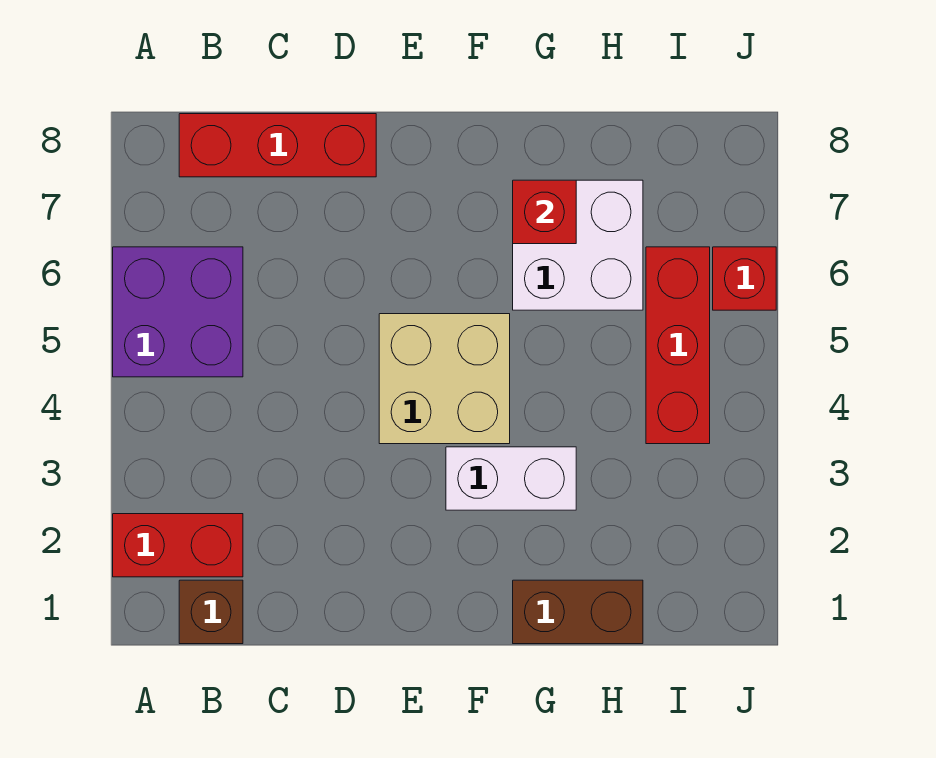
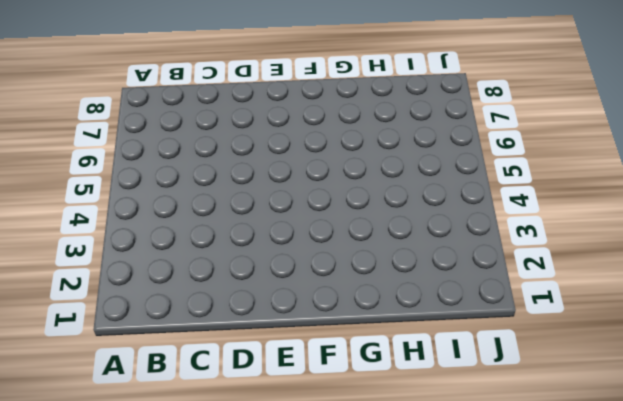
none -> red brick A2:B2 level 1
none -> purple brick A5:B6 level 1

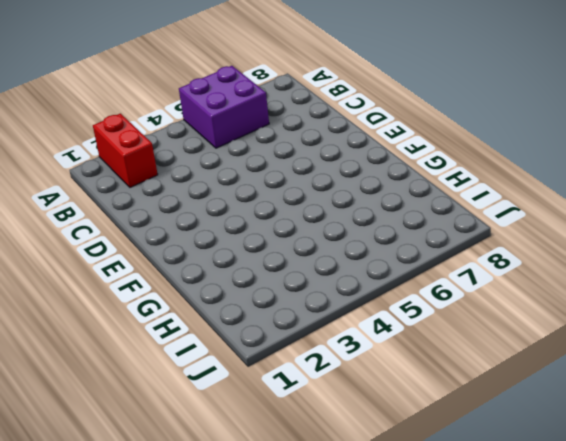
none -> brown brick B1 level 1
none -> red brick B8:D8 level 1

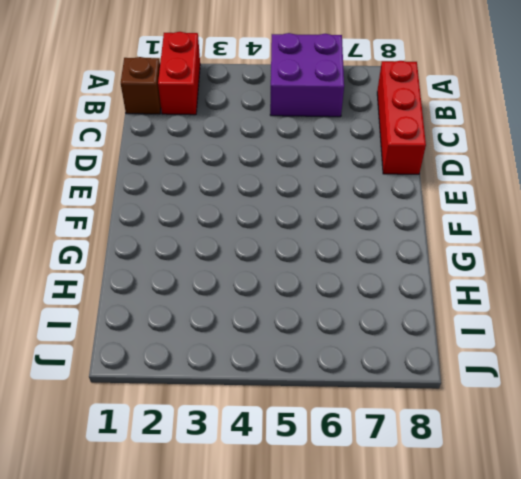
none -> tan brick E4:F5 level 1
none -> white brick F3:G3 level 1

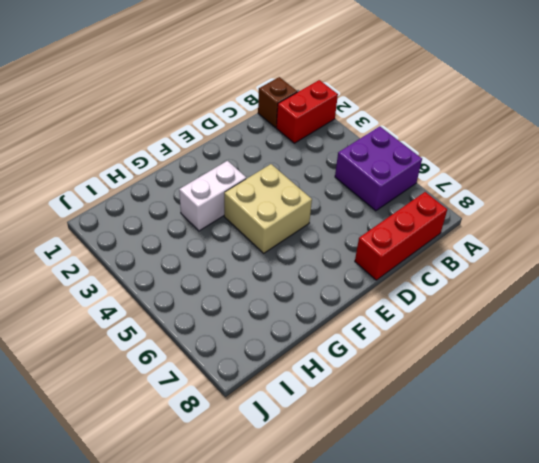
none -> brown brick G1:H1 level 1
none -> white brick G6:H7 level 1

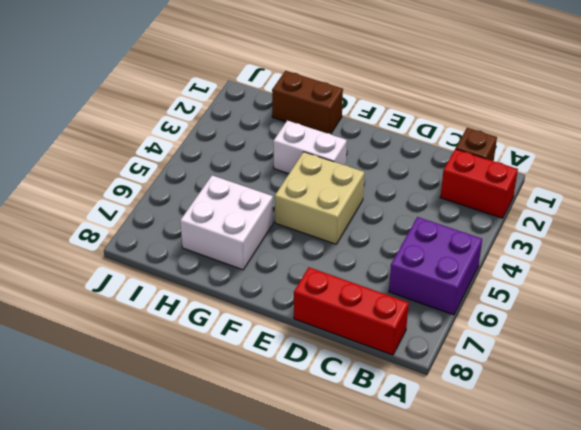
none -> red brick I4:I6 level 1
none -> red brick J6 level 1

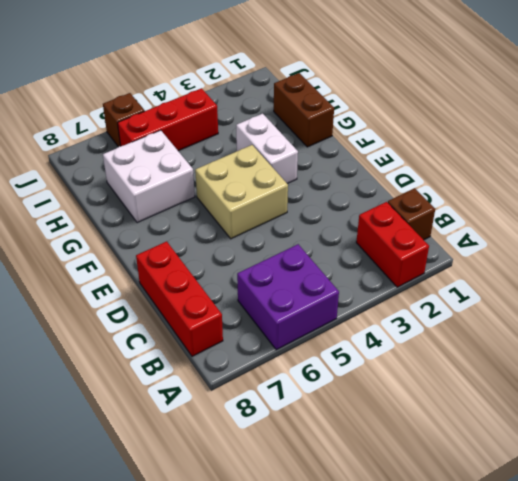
brown brick J6 level 1 -> red brick J6 level 1
none -> red brick G7 level 2

